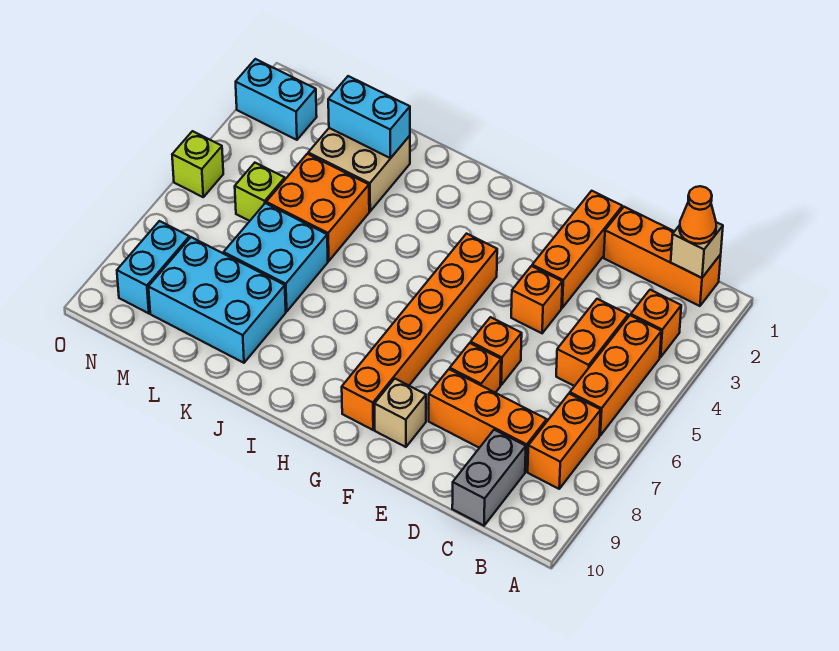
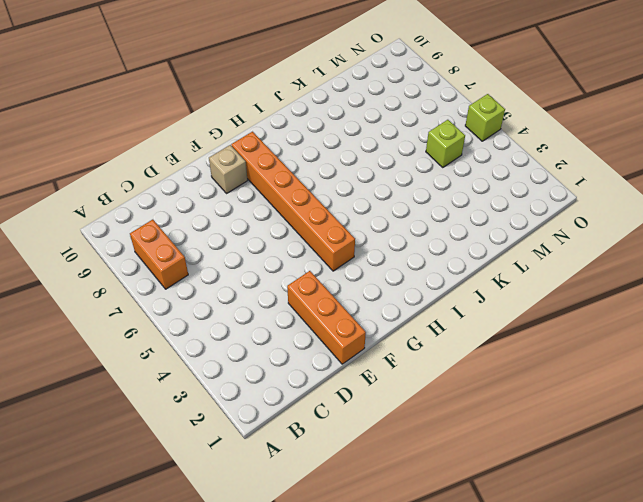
none -> orange brick B1:D1 level 1
none -> orange brick B3 level 1
none -> orange brick B4:B6 level 1

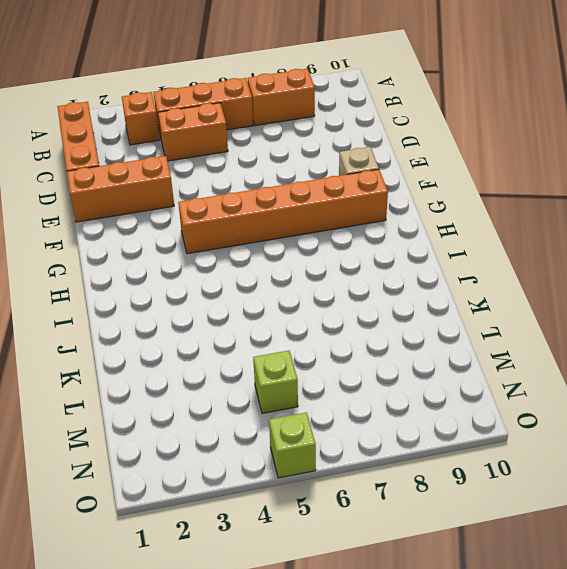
none -> orange brick C8:E8 level 1
none -> grey brick C9:C10 level 1
none -> orange brick E4 level 1

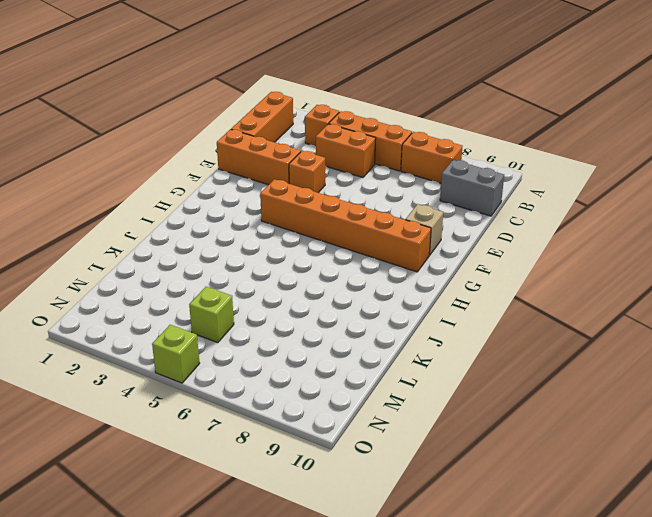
none -> orange brick C8:E8 level 1
none -> orange brick E6 level 1
none -> orange brick E7 level 1

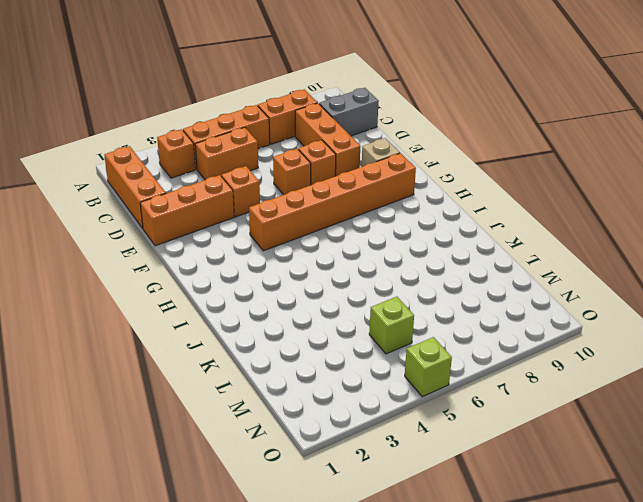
none -> tan brick K2:L3 level 1
none -> orange brick K4:L5 level 1
none -> cyan brick K6:L7 level 1

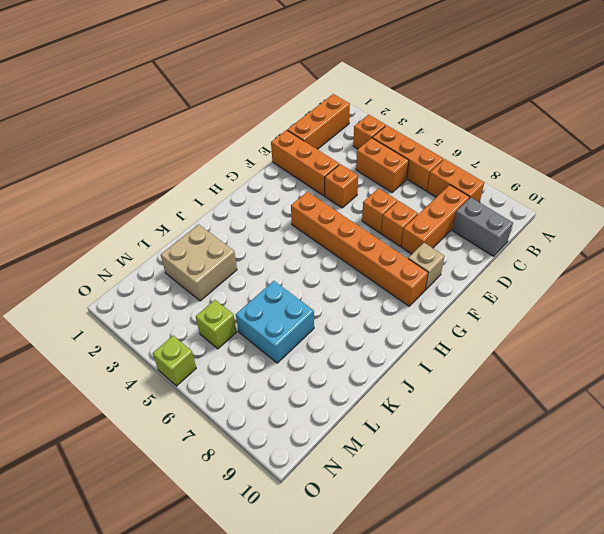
none -> orange brick K4:L5 level 1
none -> cyan brick K8:M9 level 1
none -> cyan brick N2:O2 level 1

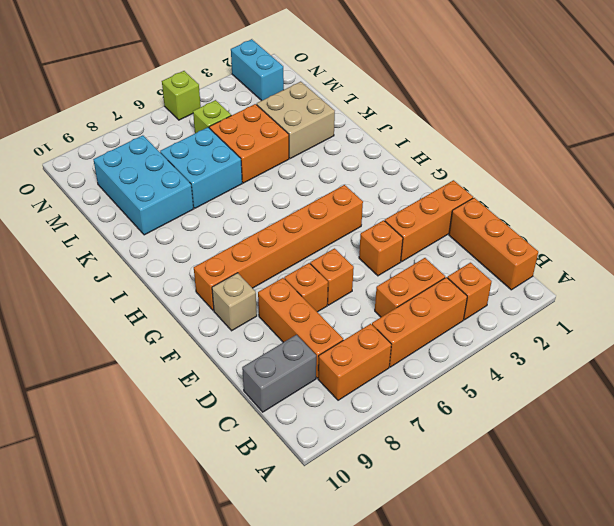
none -> cyan brick N8:N9 level 1
none -> tan brick B1 level 2
none -> cyan brick K2:L2 level 2

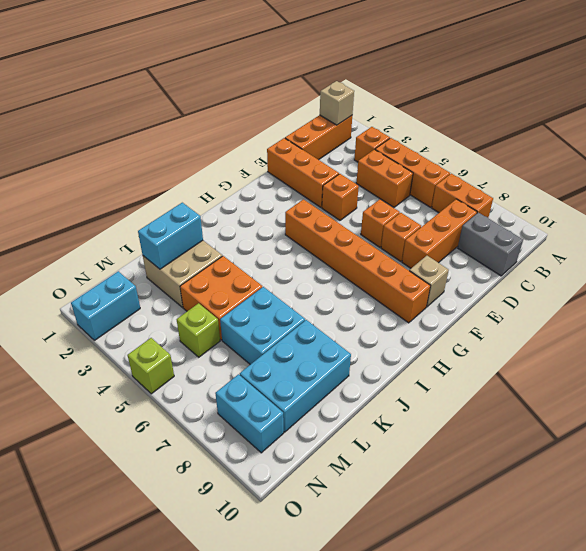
none -> orange cone B1 level 3

